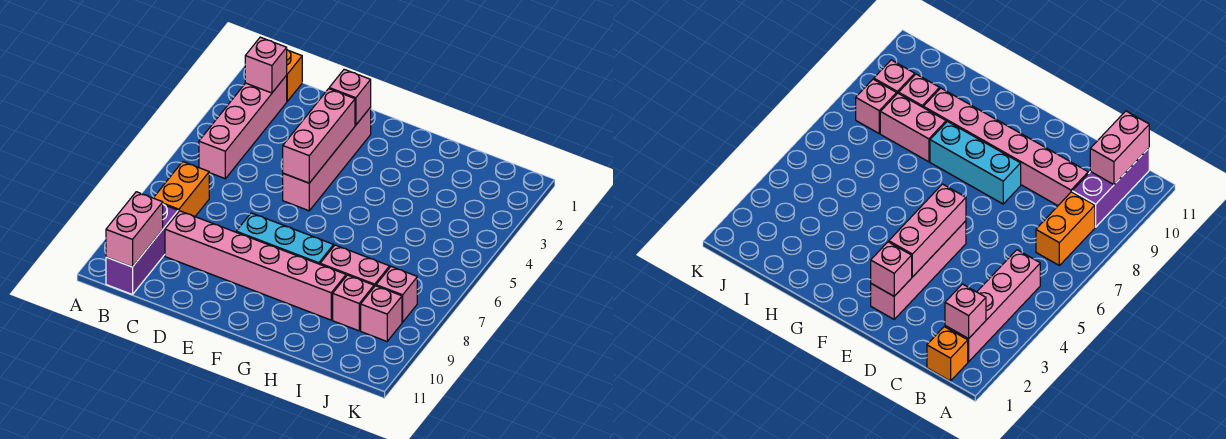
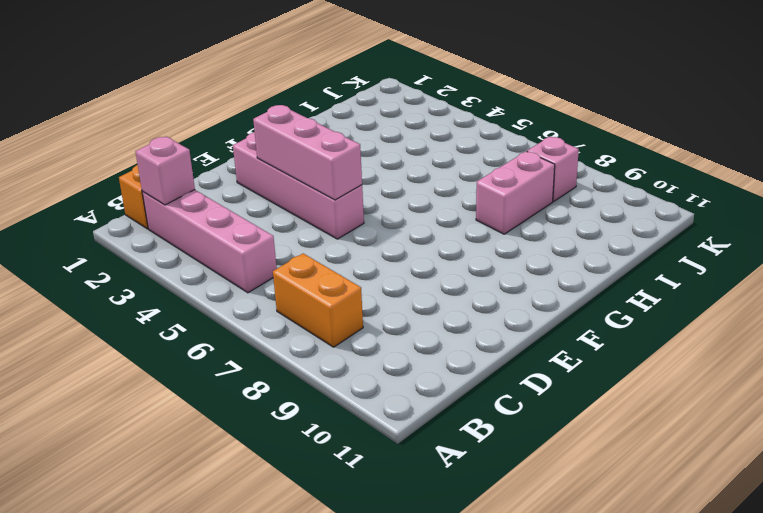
none -> purple brick B9:B11 level 1
none -> pink brick C9:H9 level 1
none -> cyan brick E8:G8 level 1

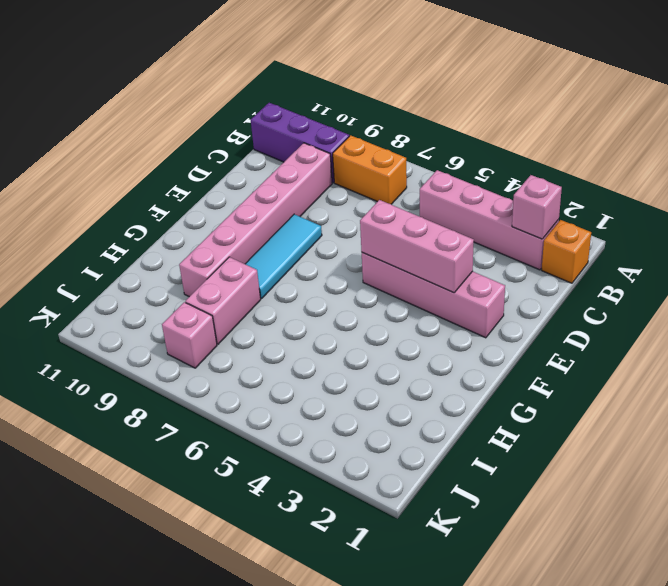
cyan tile E8:G8 level 1 -> cyan brick E8:G8 level 1
none -> pink brick I9 level 1
none -> pink brick J9 level 1
none -> pink brick B10:B11 level 2

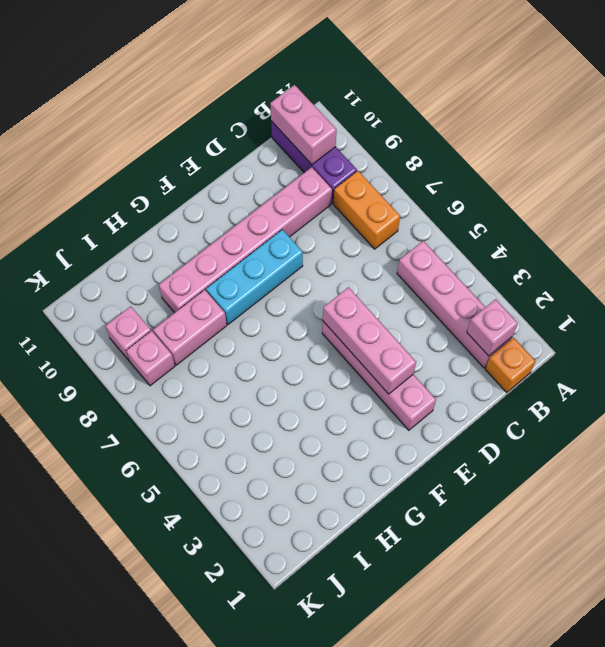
none -> pink brick I9 level 1
none -> pink brick E2 level 2

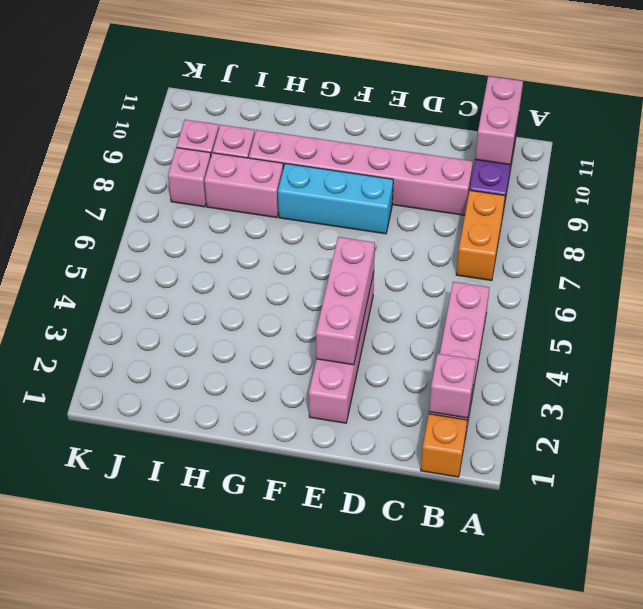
none -> pink brick E2 level 2

